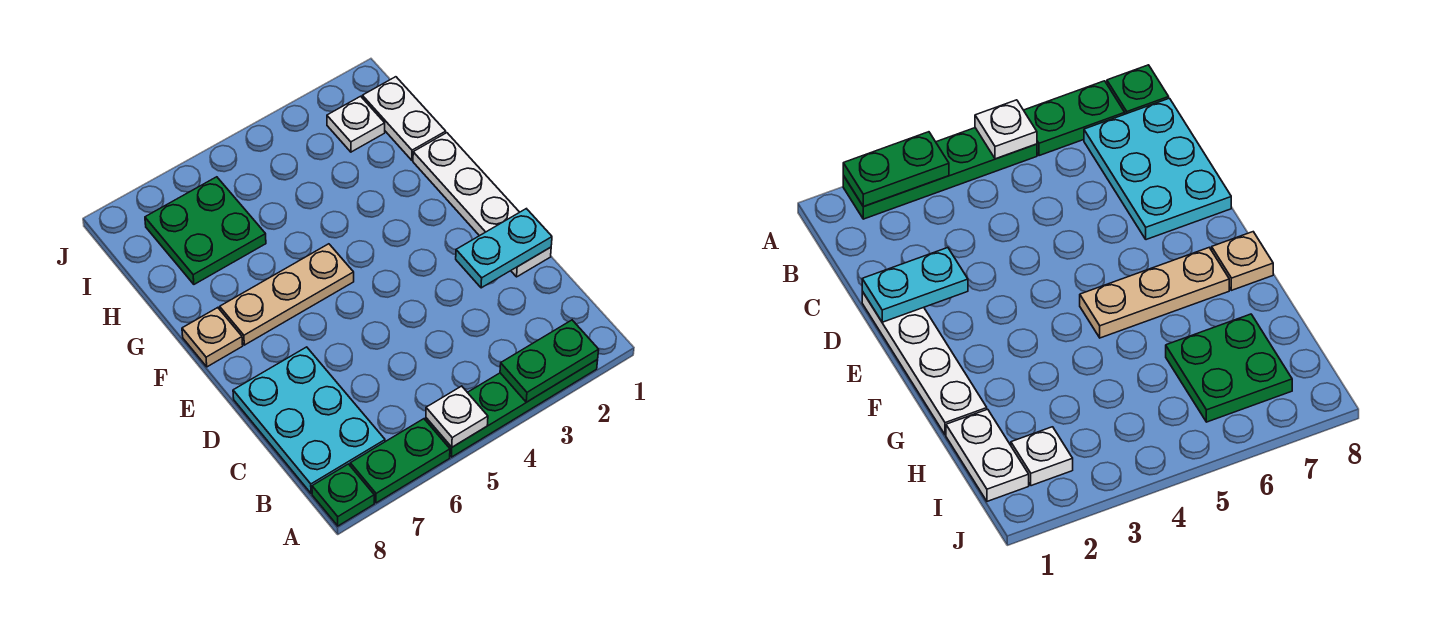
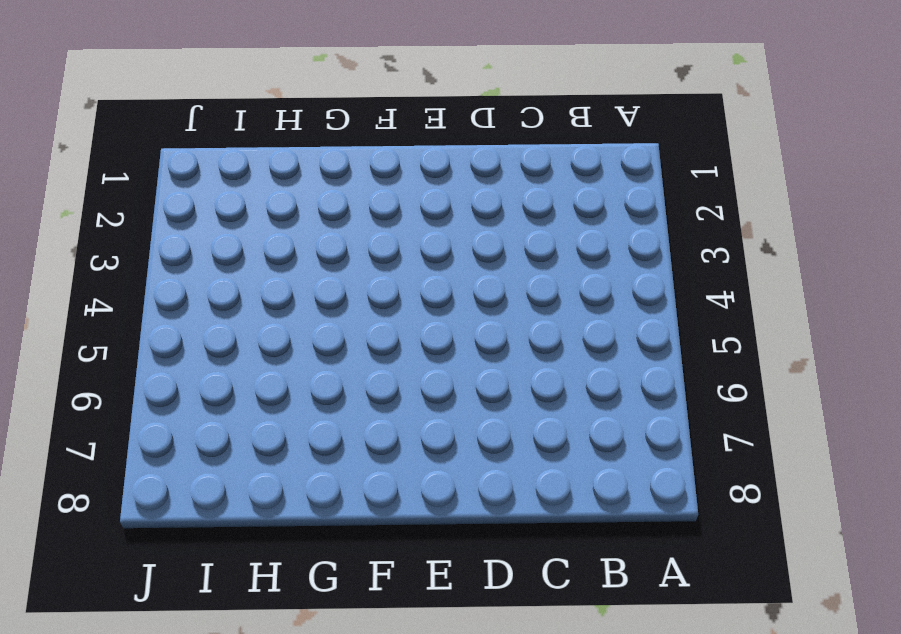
none -> green plate A2:A5 level 1
none -> green plate A6:A7 level 1
none -> green plate A8 level 1

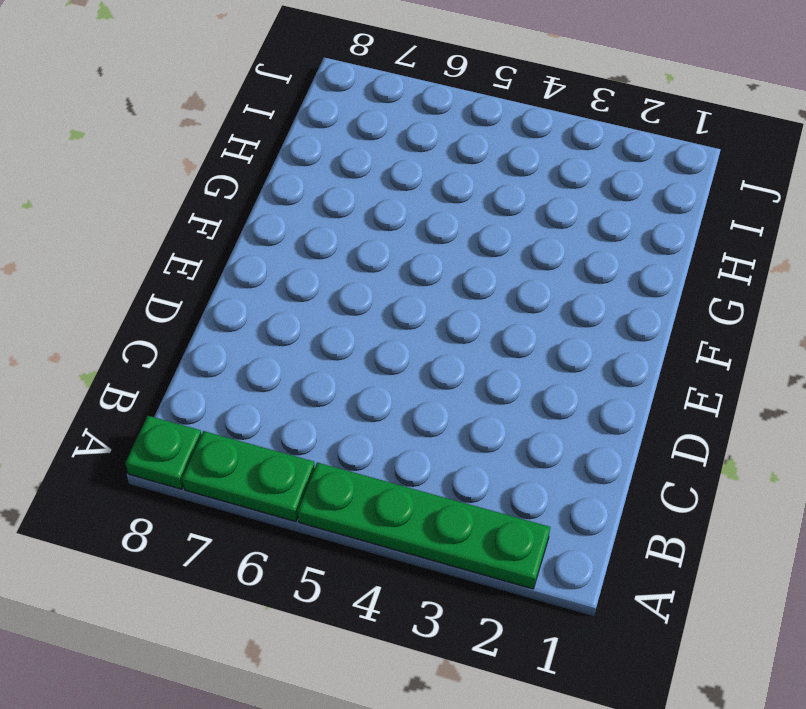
none -> cyan plate B7:D8 level 1
none -> white plate D1:G1 level 1
none -> tan plate F5:F7 level 1

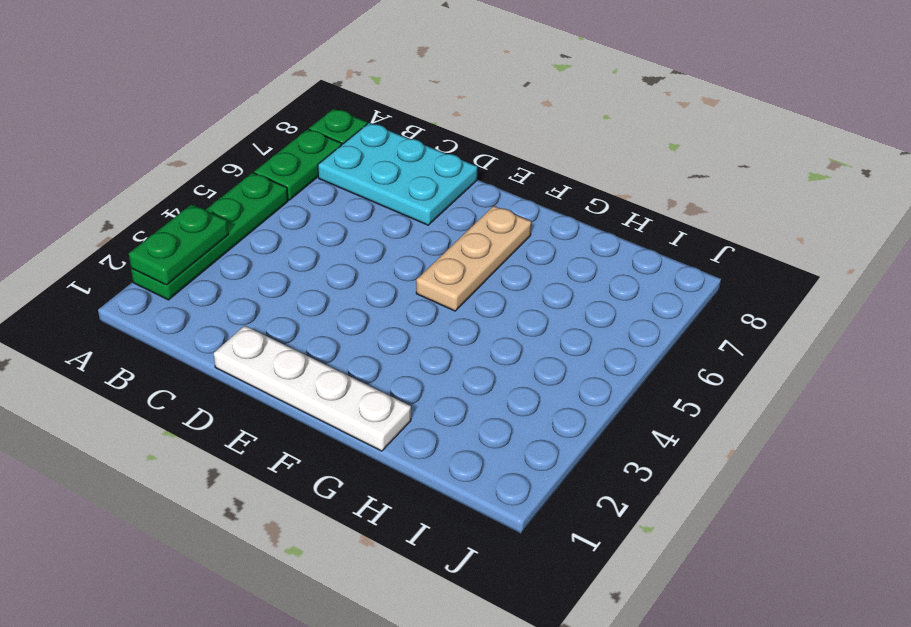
none -> tan plate F8 level 1
none -> white plate H1:I1 level 1
none -> green plate H6:I7 level 1

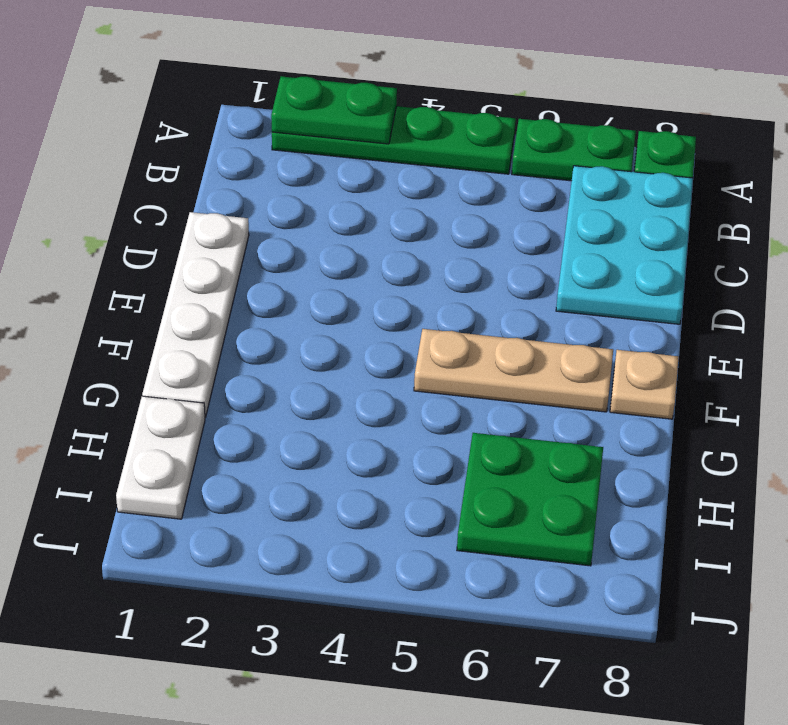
none -> white plate I2 level 1
none -> white plate A5 level 2
none -> cyan plate D1:D2 level 2

